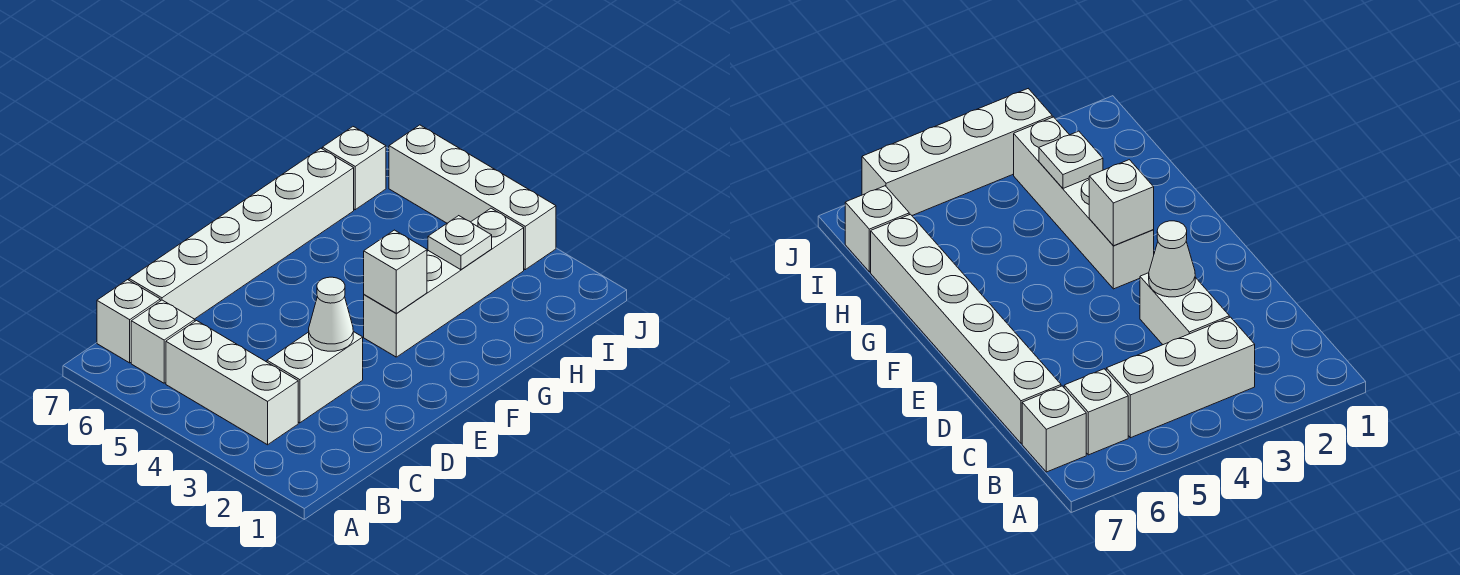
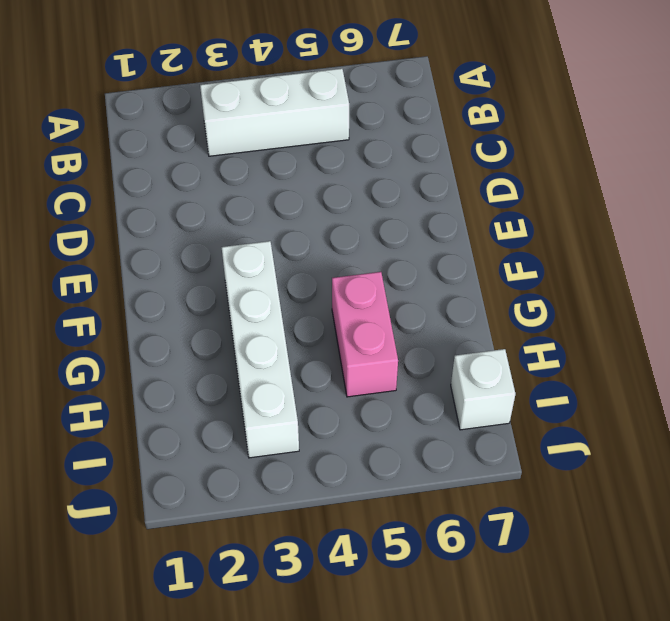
pink brick G5:H5 level 1 -> none
none -> white brick B6 level 1
none -> white brick B7 level 1

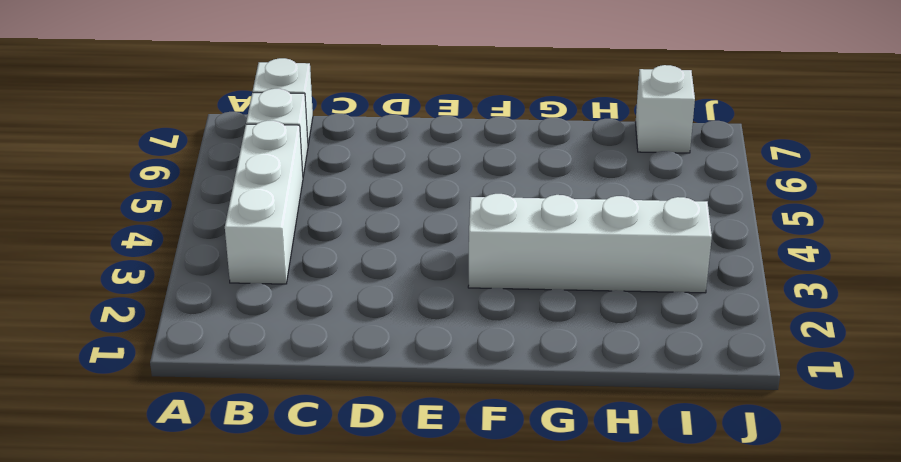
none -> white brick C3:D3 level 1
none -> white brick C7:H7 level 1

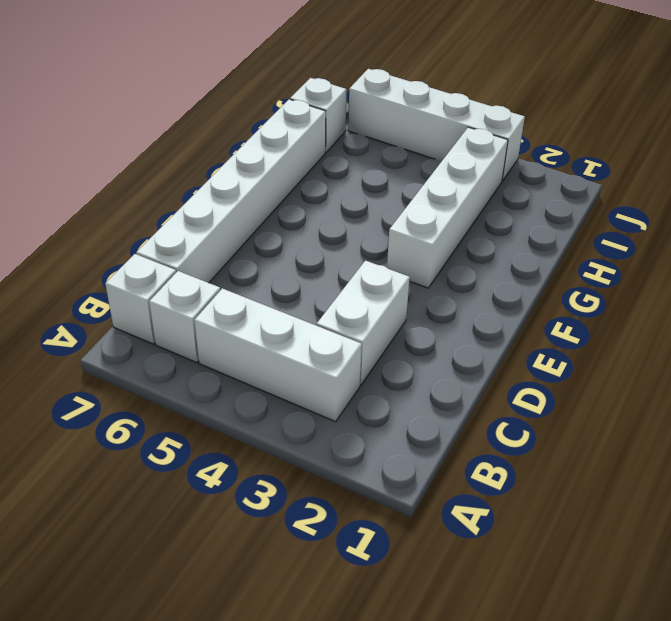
none -> white cone D3 level 2
none -> white brick F3 level 2

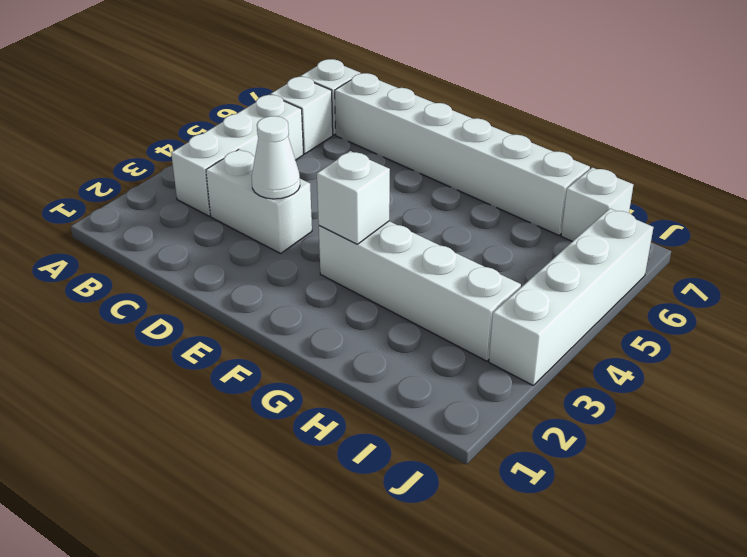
none -> white plate H3 level 2

